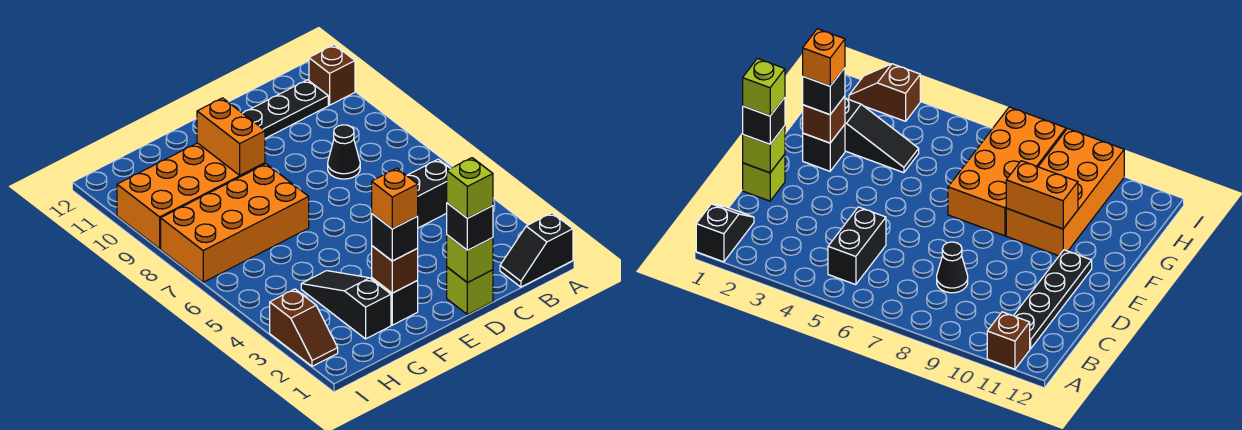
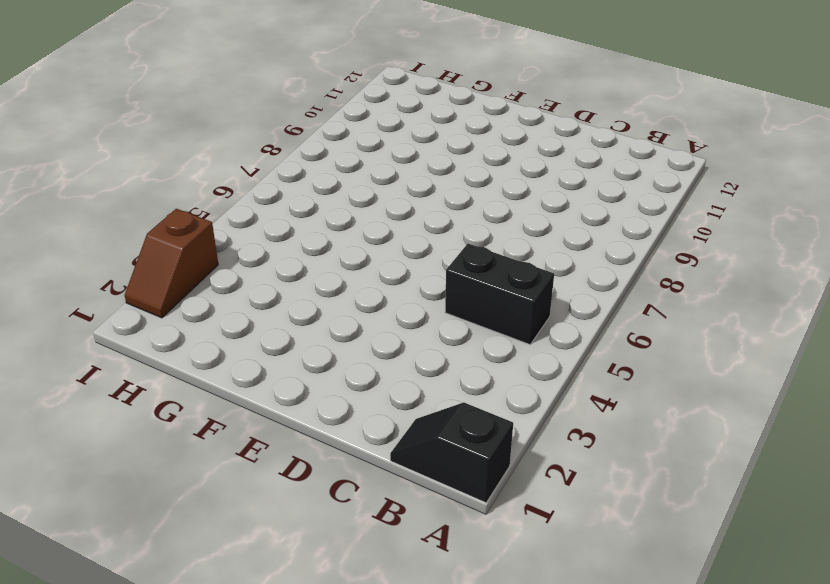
none -> brown brick A11 level 1
none -> black plate B11:E11 level 1
none -> black cone C8 level 1

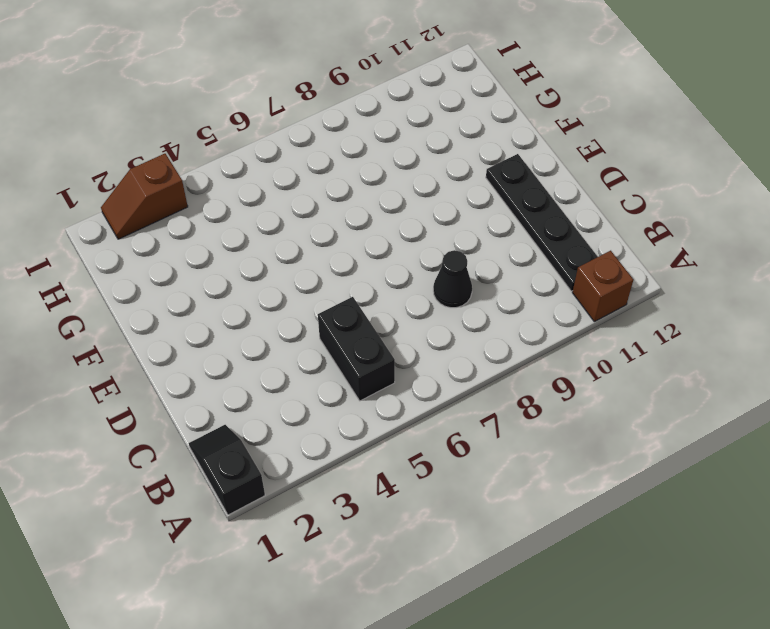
none -> lime brick D1 level 1
none -> black brick F2 level 1
none -> orange brick F7:I8 level 1

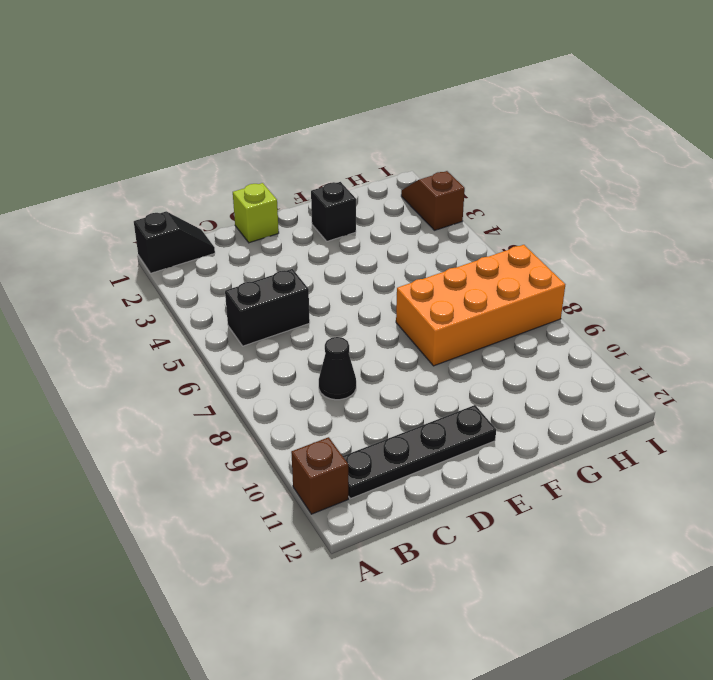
none -> orange brick F9:I10 level 1
none -> black slope G2:G4 level 1 top 2
none -> lime brick D1 level 2

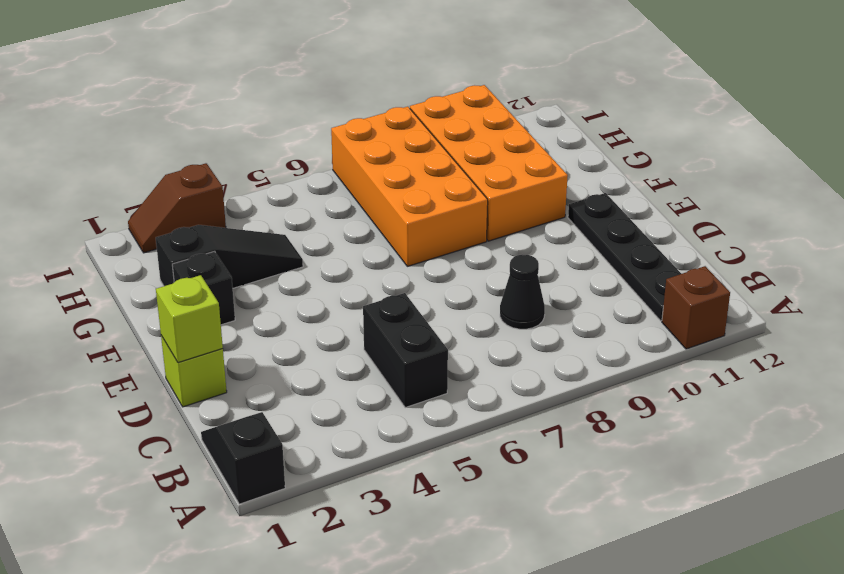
none -> brown brick F2 level 2
none -> orange brick F9:F10 level 2
none -> black brick D1 level 3

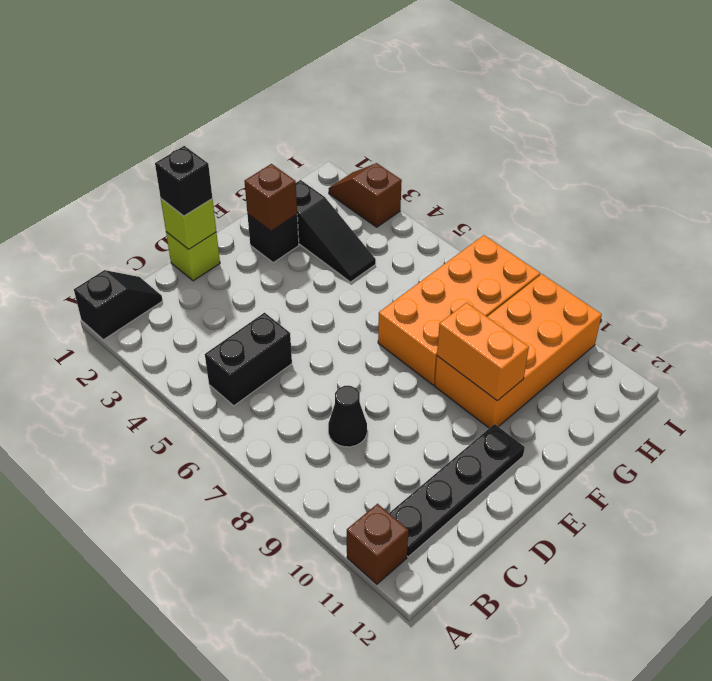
none -> black brick F2 level 3
none -> lime brick D1 level 4
none -> orange brick F2 level 4

